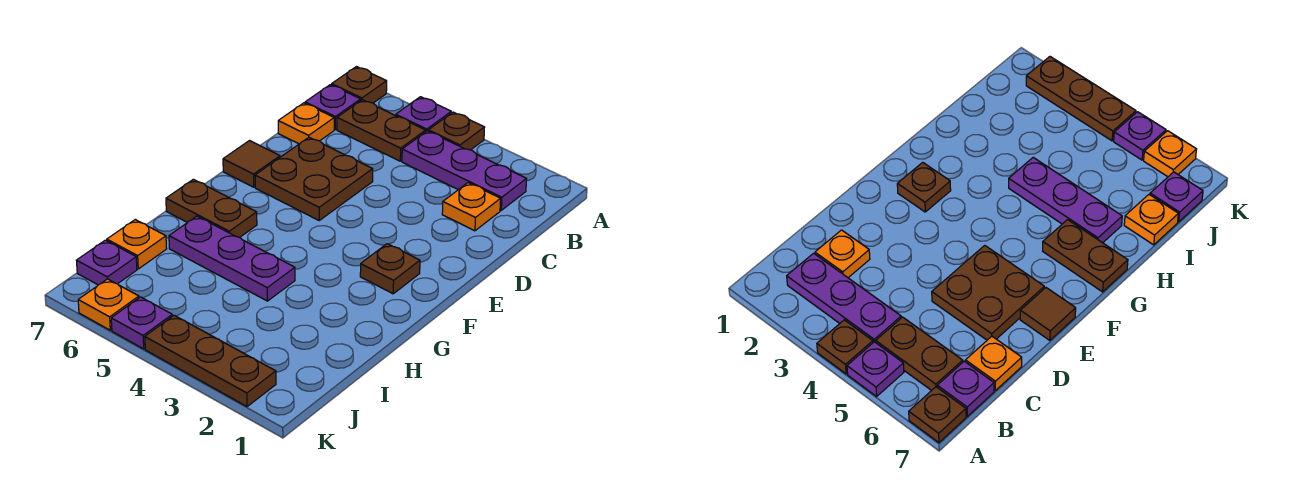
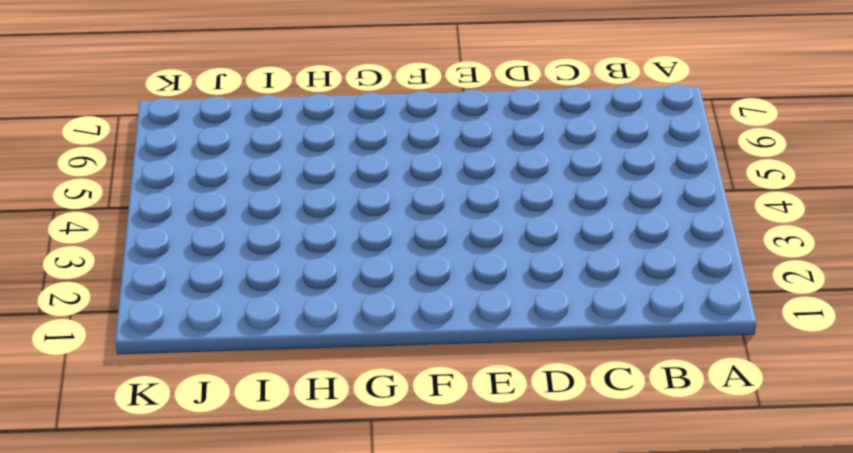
none -> brown plate A4 level 1
none -> purple plate A5 level 1
none -> brown plate A7 level 1

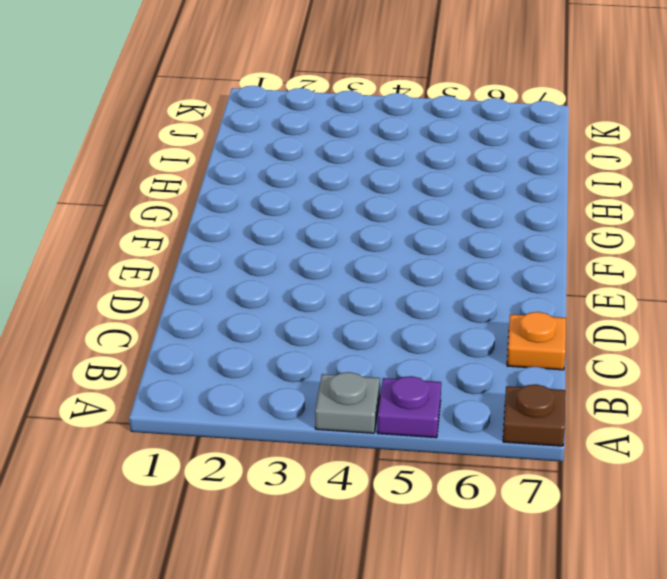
grey plate A4 level 1 -> brown plate A4 level 1
none -> purple plate B2:B4 level 1
none -> brown plate B5:B6 level 1
none -> purple plate B7 level 1

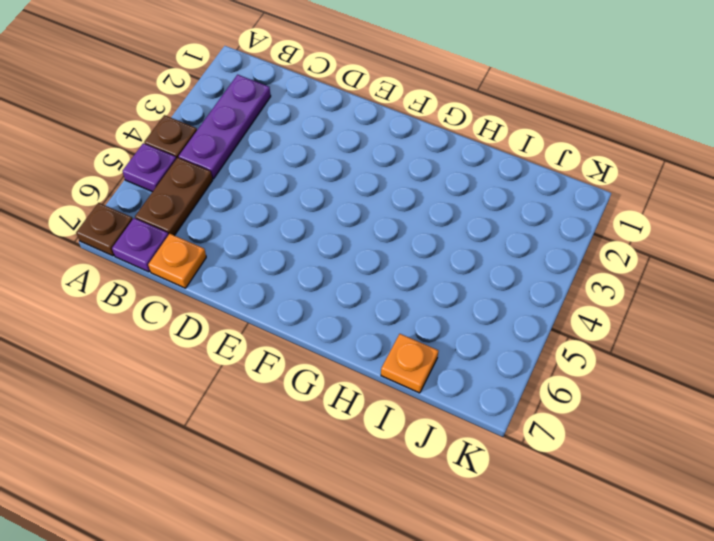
none -> orange plate C2 level 1
none -> brown plate D5:E6 level 1
none -> brown tile E7 level 1

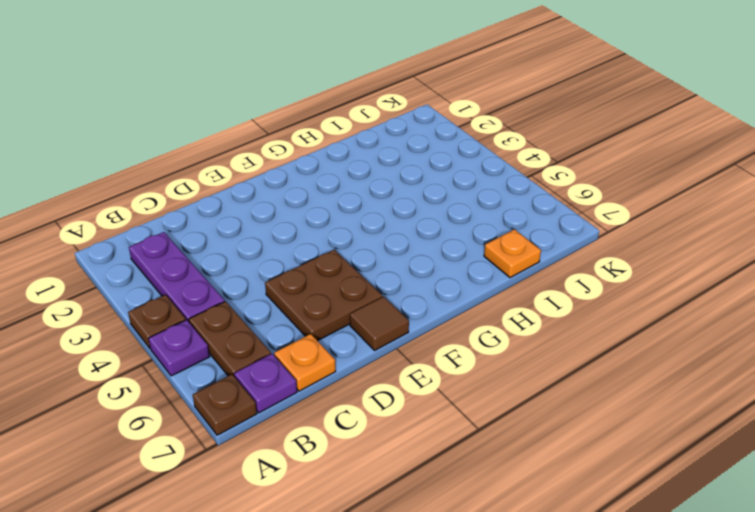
none -> orange plate C2 level 1
none -> brown plate F2 level 1
none -> brown plate G6:G7 level 1

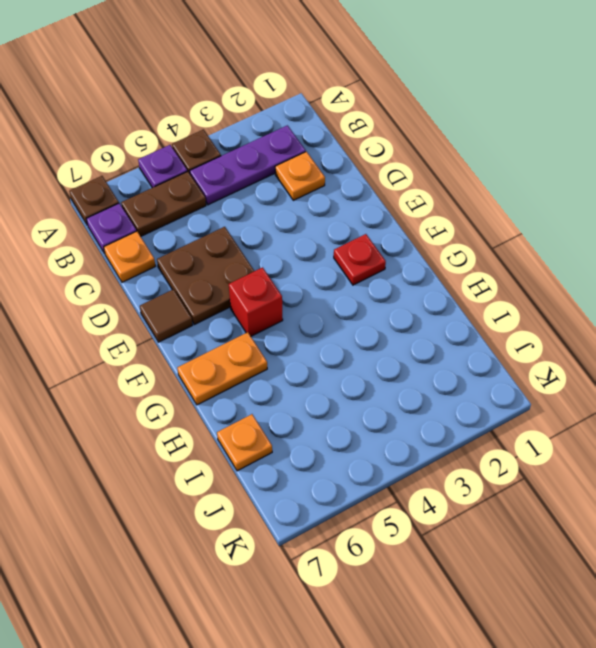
red plate F2 level 1 -> brown plate F2 level 1
red brick F5 level 1 -> none
orange plate G6:G7 level 1 -> brown plate G6:G7 level 1
none -> purple plate H4:H6 level 1
none -> purple plate J7 level 1
none -> brown plate K2:K4 level 1

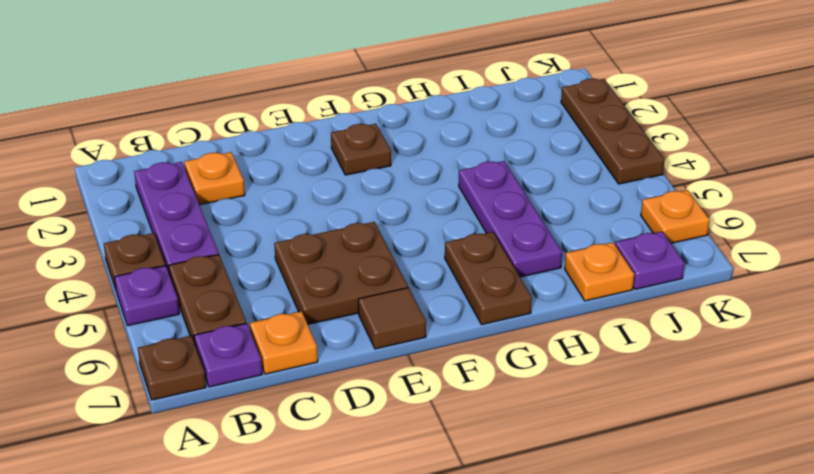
none -> purple plate K5 level 1

